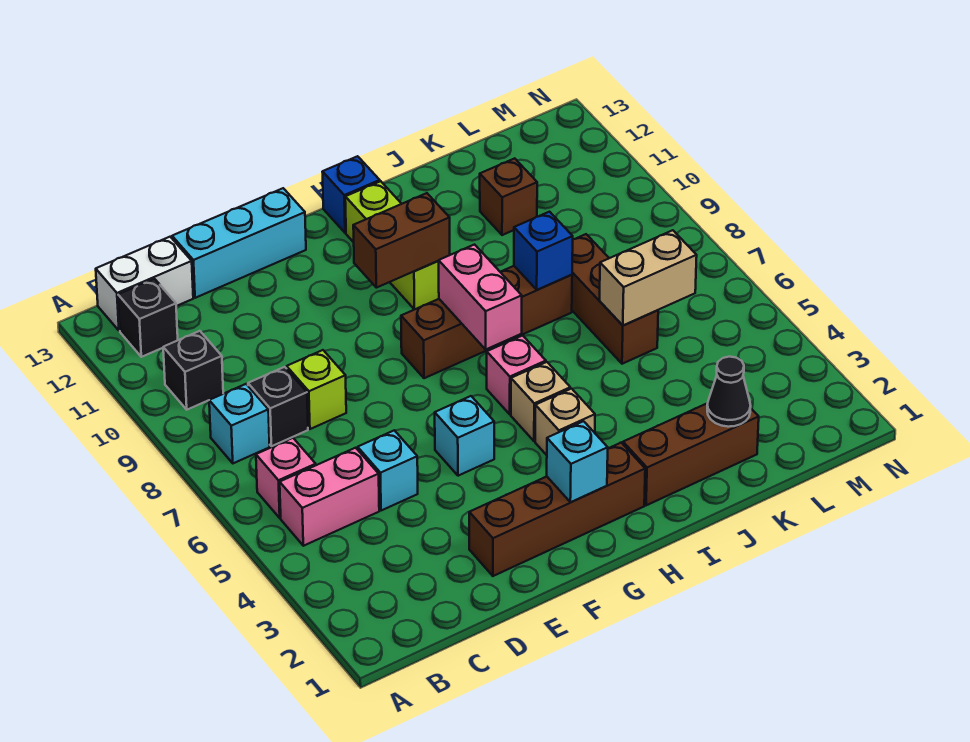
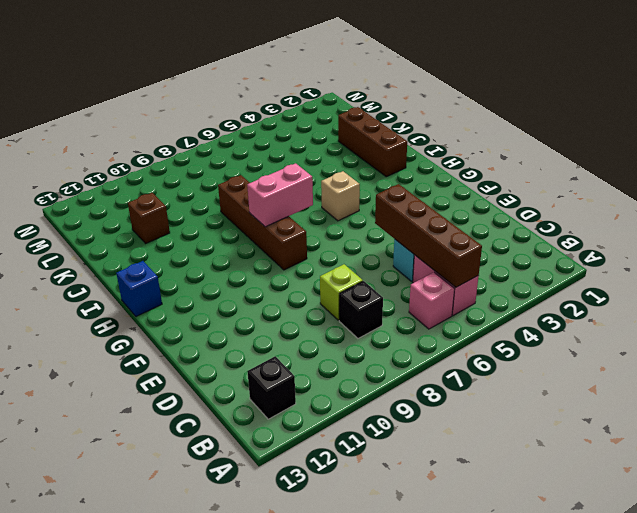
brown brick B5:E5 level 2 -> brown brick E2:H2 level 1
none -> cyan brick B8 level 1
none -> black brick B10 level 1
none -> white brick B13:C13 level 1

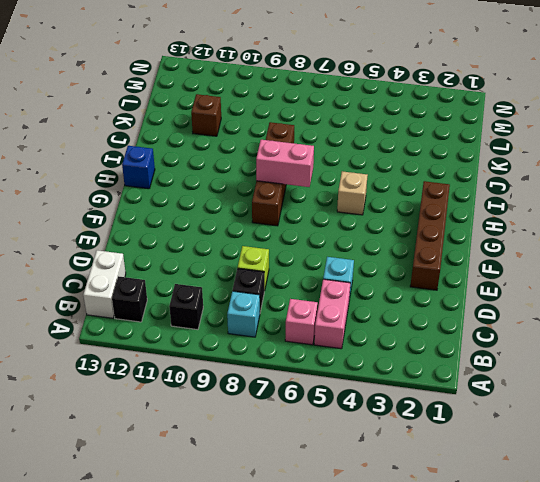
none -> cyan brick D13:F13 level 1
none -> cyan brick F5 level 1
none -> tan brick H4 level 1

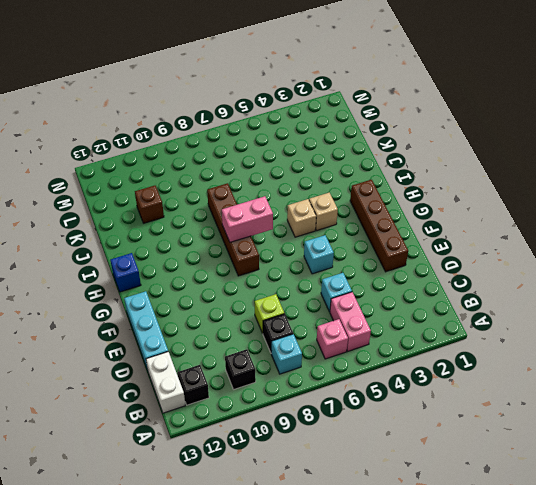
none -> pink brick H6 level 1
none -> lime brick H10:H12 level 1
none -> brown brick I2:K2 level 1

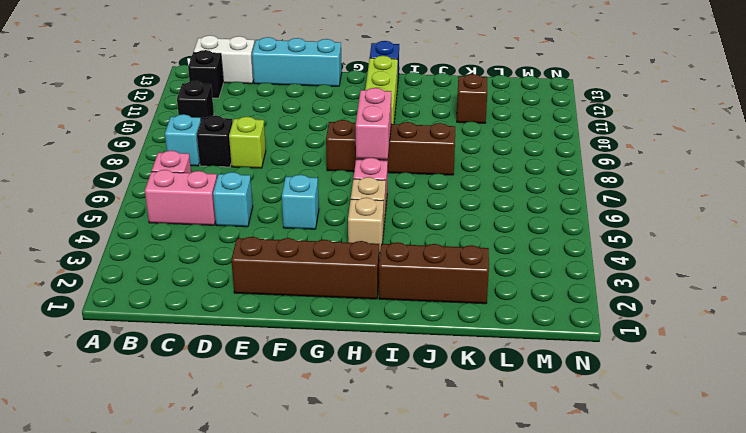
none -> brown brick K6:K8 level 1
none -> cyan brick G2 level 2
none -> brown brick G10:H10 level 2

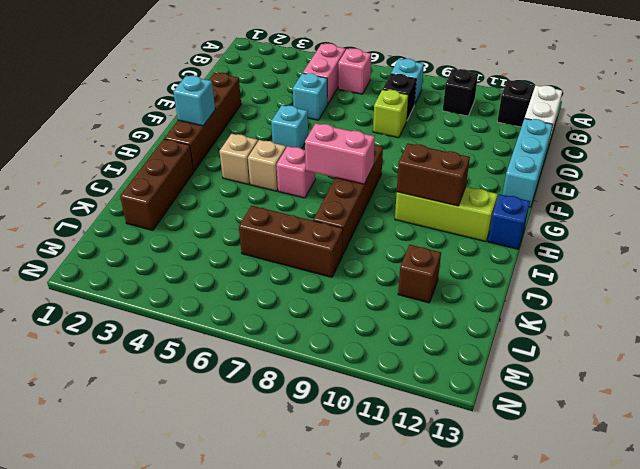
brown brick H10:H11 level 2 -> brown brick G10:H10 level 2
none -> blue brick J8 level 2
none -> black cone K2 level 2
none -> tan brick K6:L6 level 2

